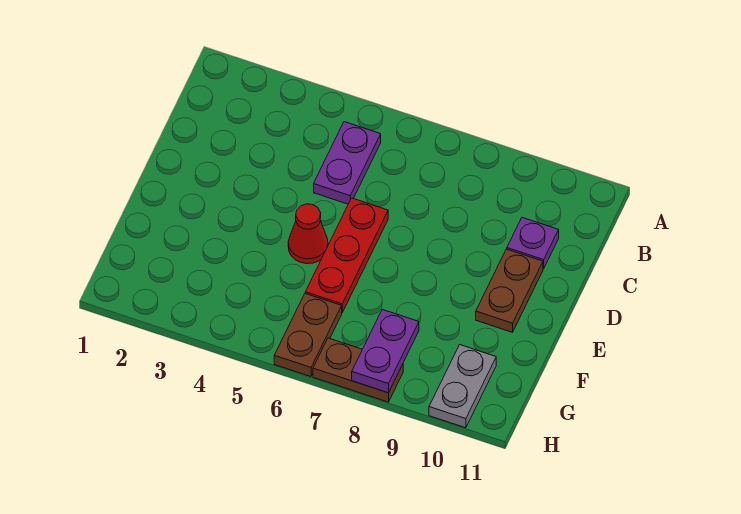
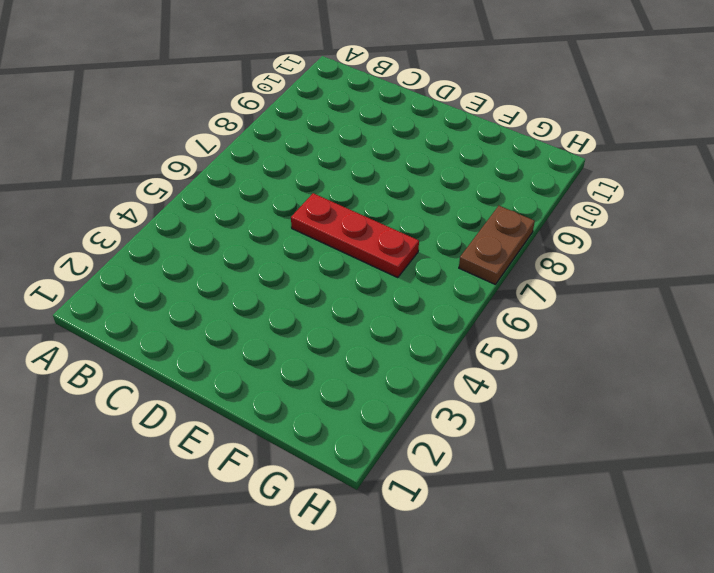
none -> purple plate B5:C5 level 1
none -> purple plate C10 level 1

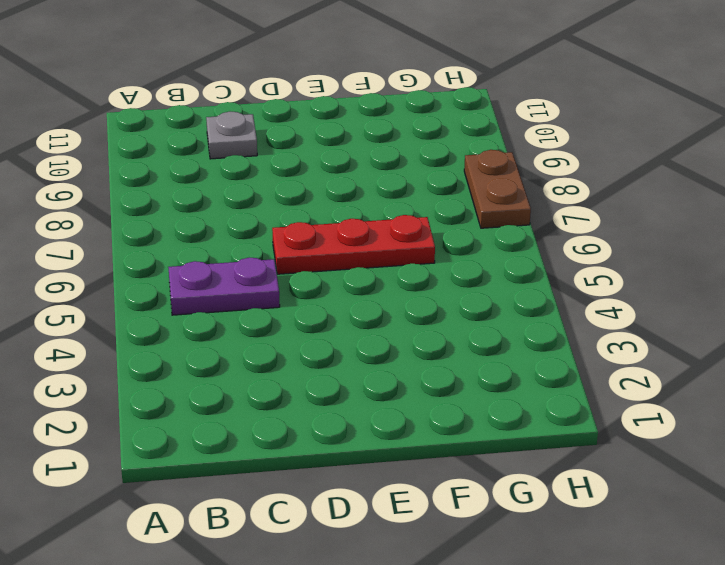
grey plate C10 level 1 -> purple plate C10 level 1
none -> brown plate D10:E10 level 1
none -> red cone E5 level 1

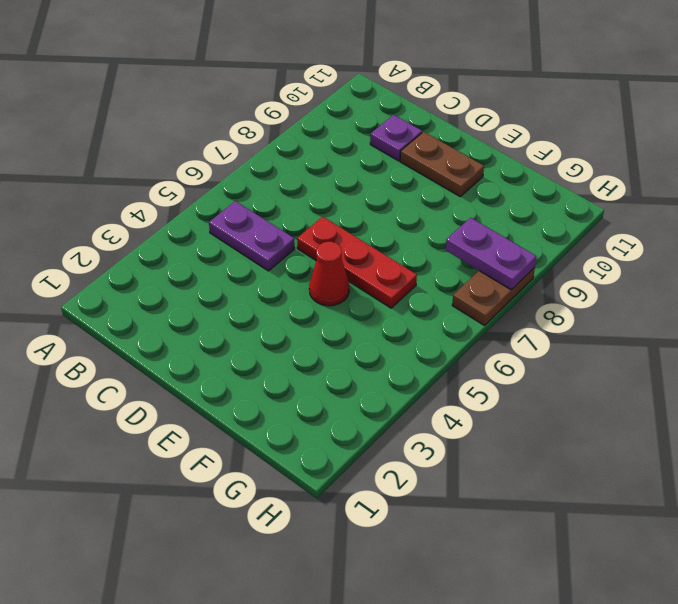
none -> brown plate G6:H6 level 1
none -> grey plate G10:H10 level 1

